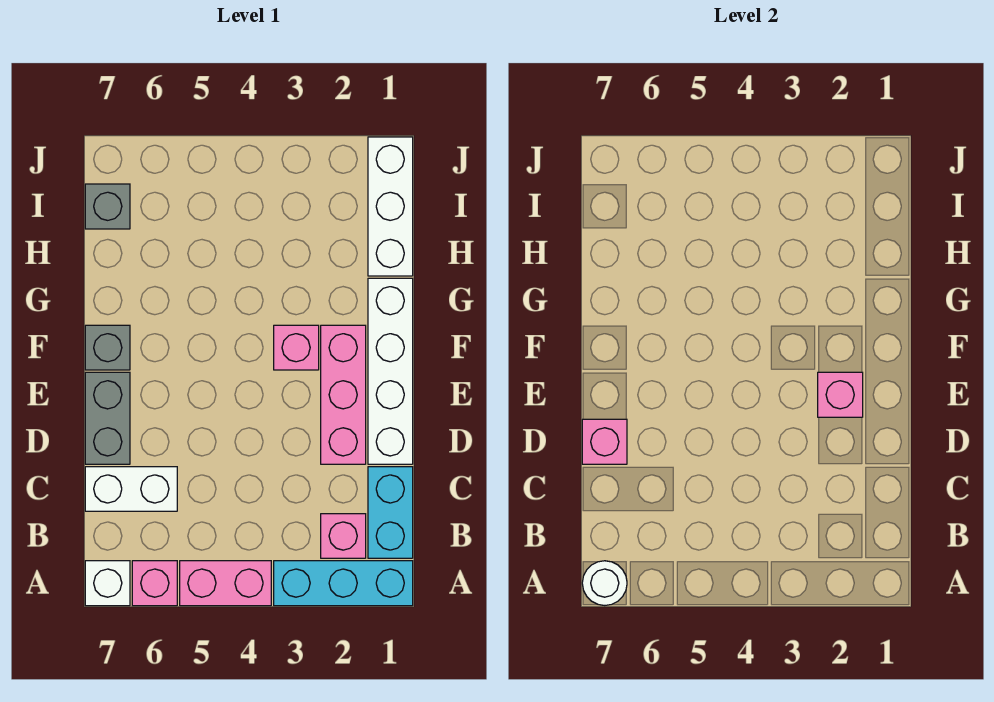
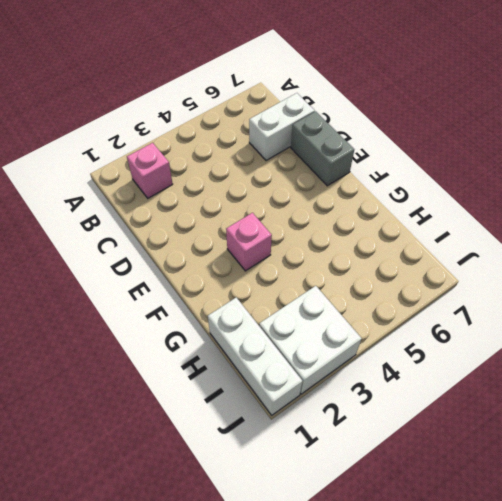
white brick I2:J3 level 1 -> none
none -> cyan brick A1:A3 level 1
none -> pink brick A4:A5 level 1
none -> pink brick A6 level 1

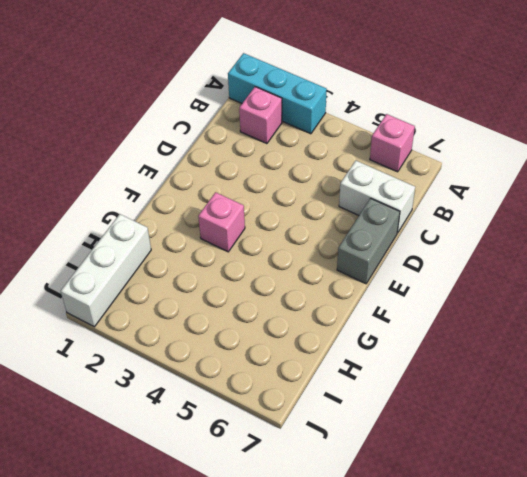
none -> pink brick A4:A5 level 1
none -> white brick A7 level 1
none -> cyan brick B1:C1 level 1

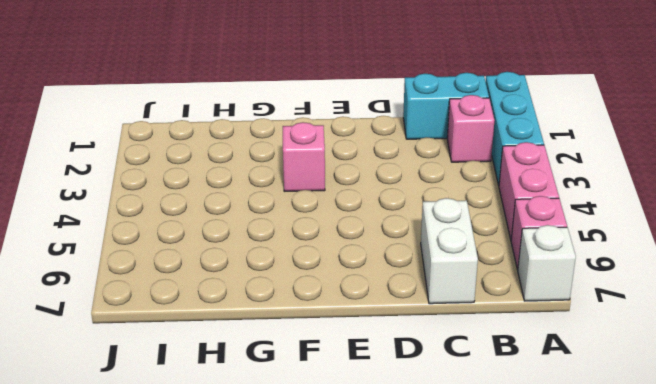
none -> white brick D1:G1 level 1
none -> pink brick D2:F2 level 1
none -> grey brick D7:E7 level 1

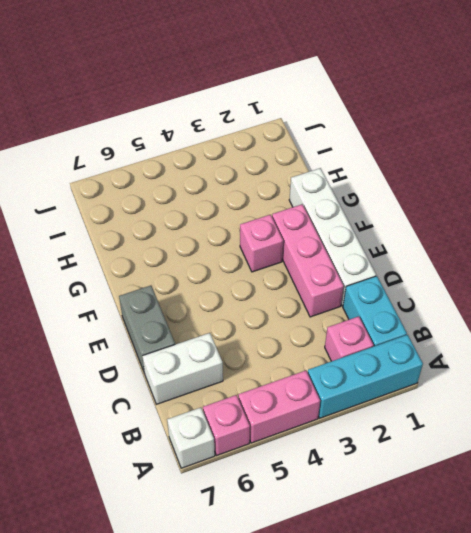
none -> grey brick F7 level 1
none -> white brick H1:J1 level 1
none -> grey brick I7 level 1

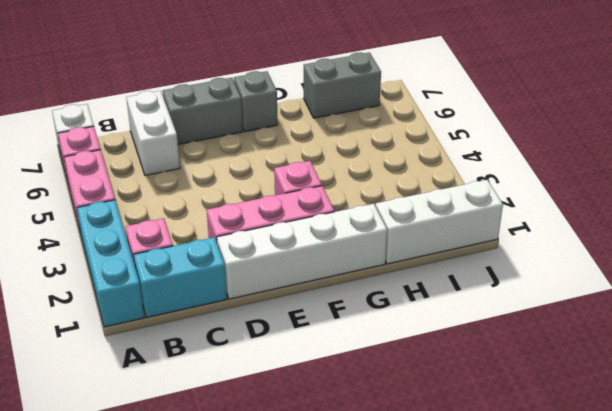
grey brick H7:I7 level 1 -> grey brick I7 level 1
none -> white round brick A7 level 2
none -> pink brick D7 level 2
none -> pink brick E2 level 2

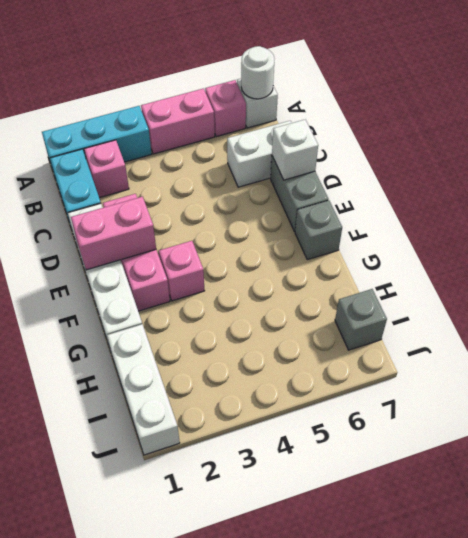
white brick D7 level 2 -> pink brick D7 level 2
pink brick E1:E2 level 2 -> pink brick E2 level 2

